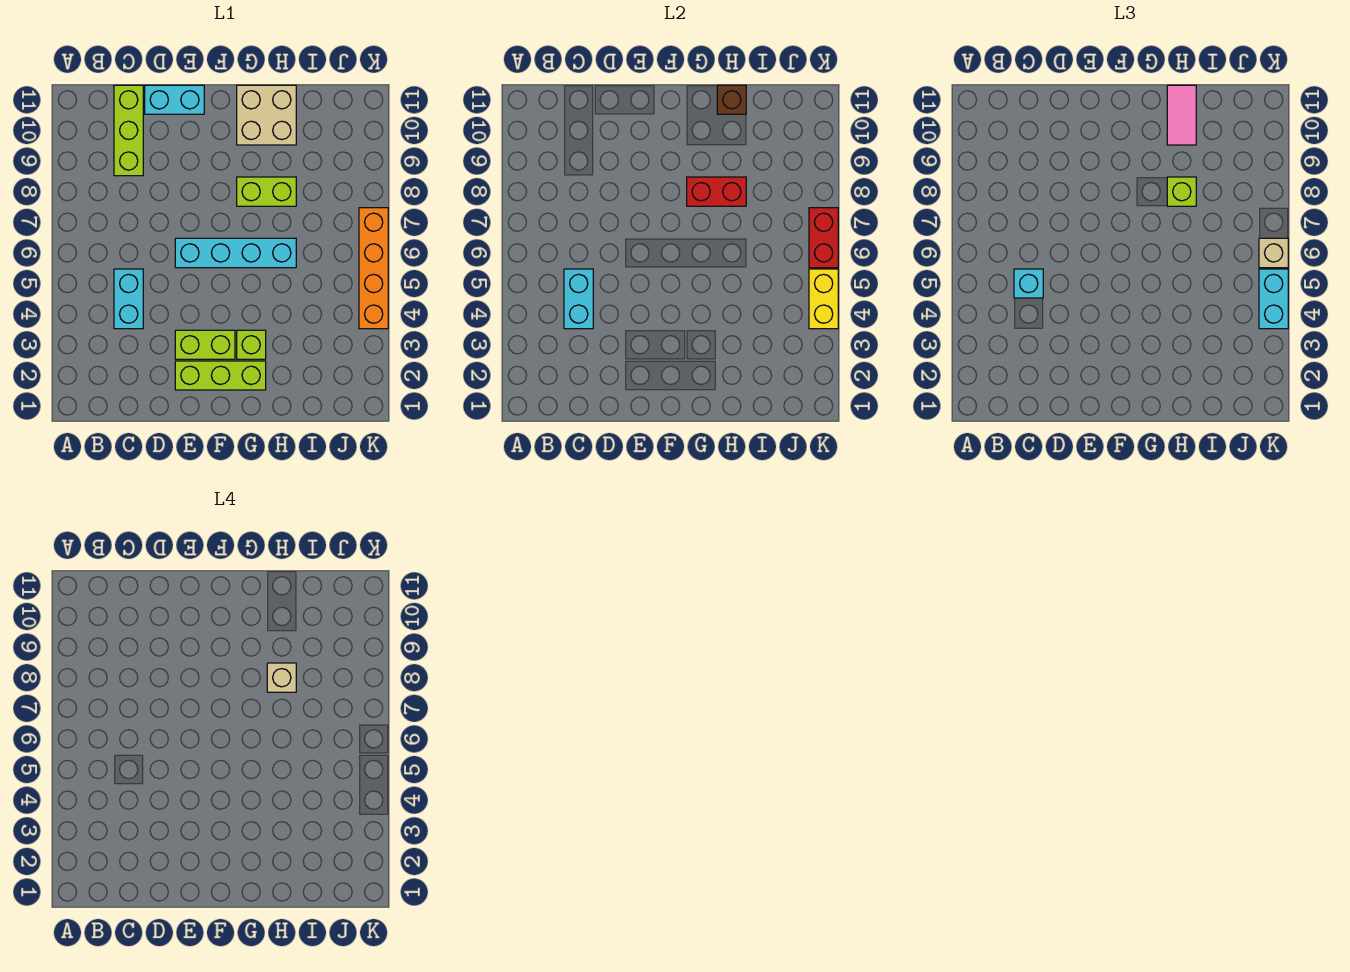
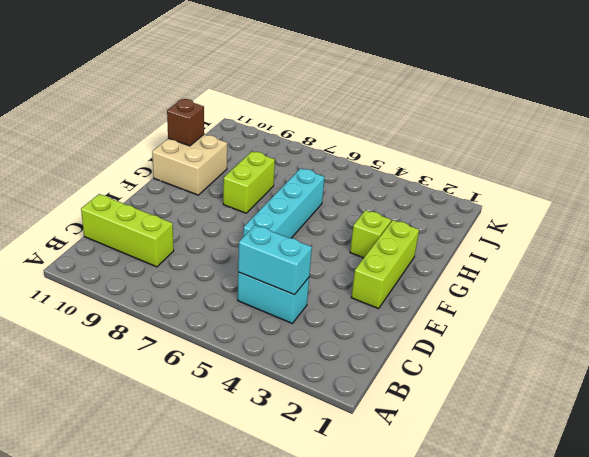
none -> cyan brick D11:E11 level 1
none -> lime brick E3:F3 level 1
none -> orange brick K4:K7 level 1

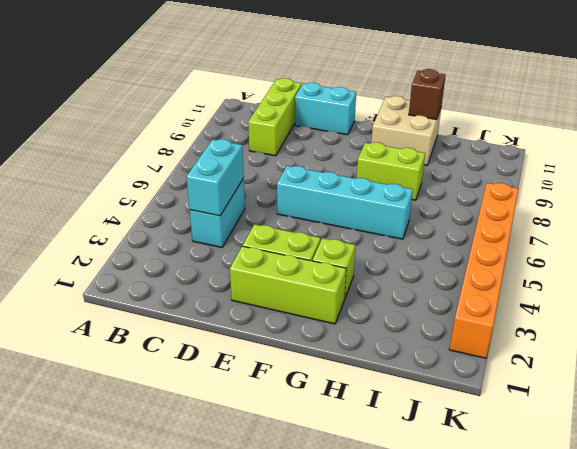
orange brick K2:K7 level 1 -> orange brick K4:K7 level 1
none -> red brick G8:H8 level 2
none -> yellow brick K4:K5 level 2
none -> red brick K6:K7 level 2

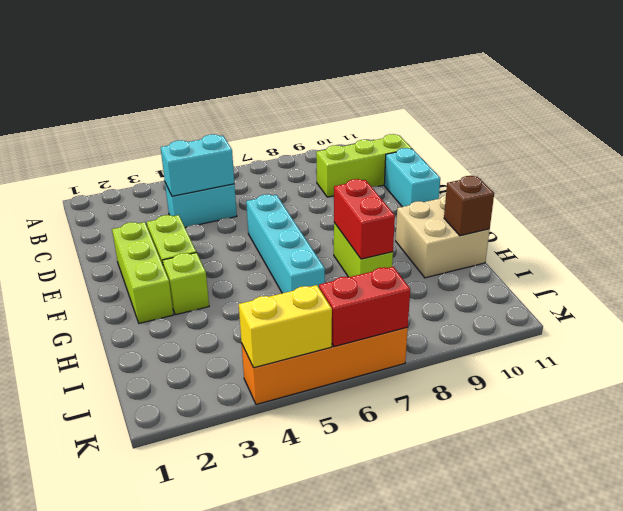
none -> cyan brick C5 level 3
none -> lime brick H8 level 3
none -> pink tile H10:H11 level 3

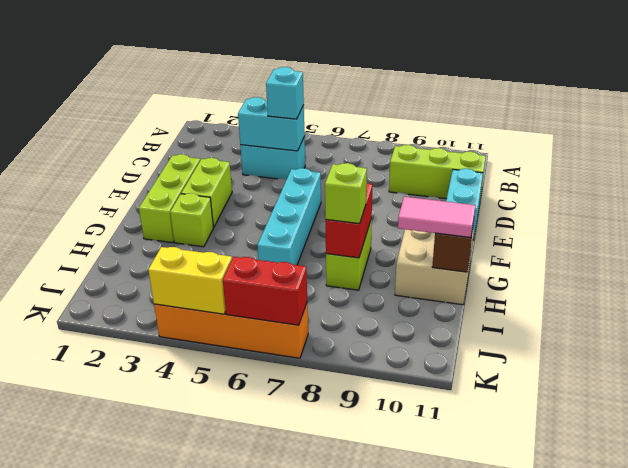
none -> cyan brick K4:K5 level 3
none -> tan brick K6 level 3
none -> tan brick H8 level 4

